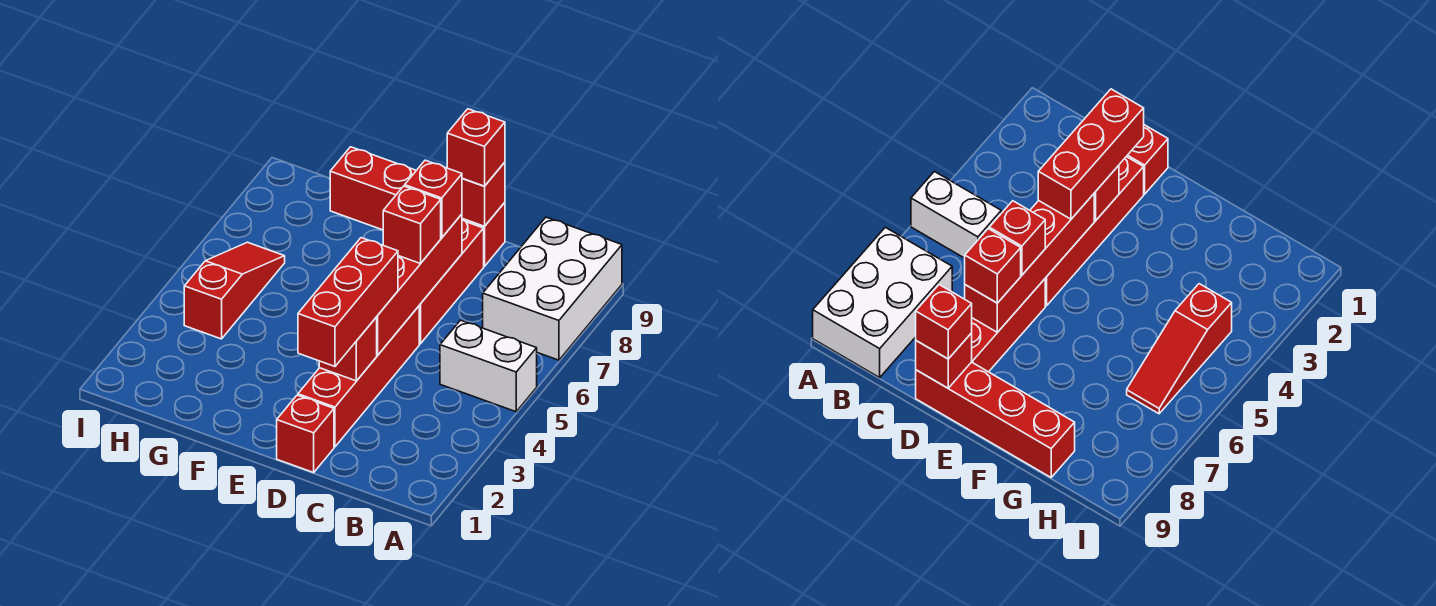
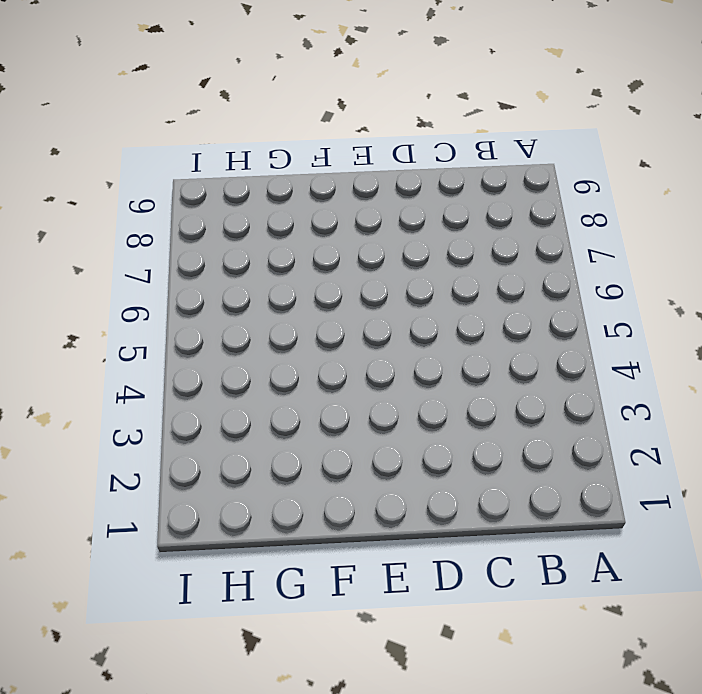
none -> white brick A5:B5 level 1
none -> white brick A7:B9 level 1
none -> red brick D1 level 1

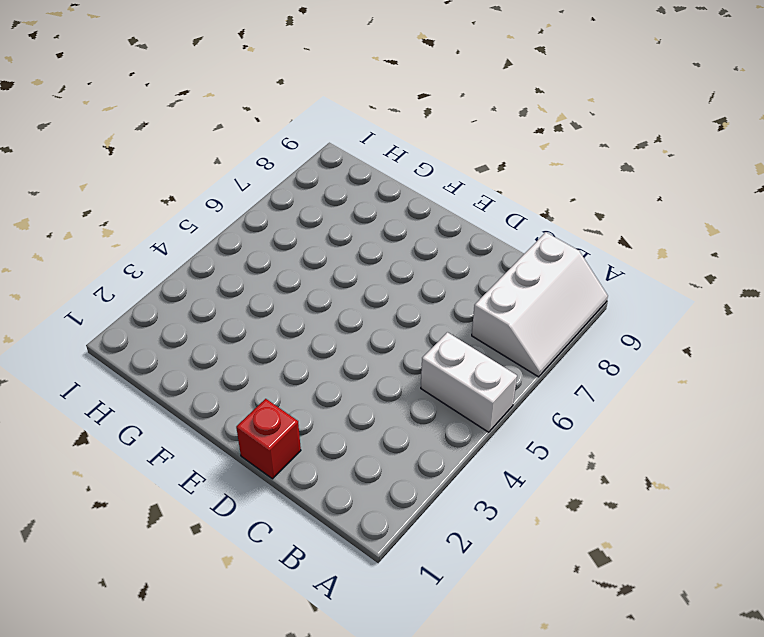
white slope A7:B9 level 1 top B -> white brick A7:B9 level 1
none -> red brick D2:D5 level 1
none -> red brick D6:D8 level 1
none -> red brick D9:G9 level 1

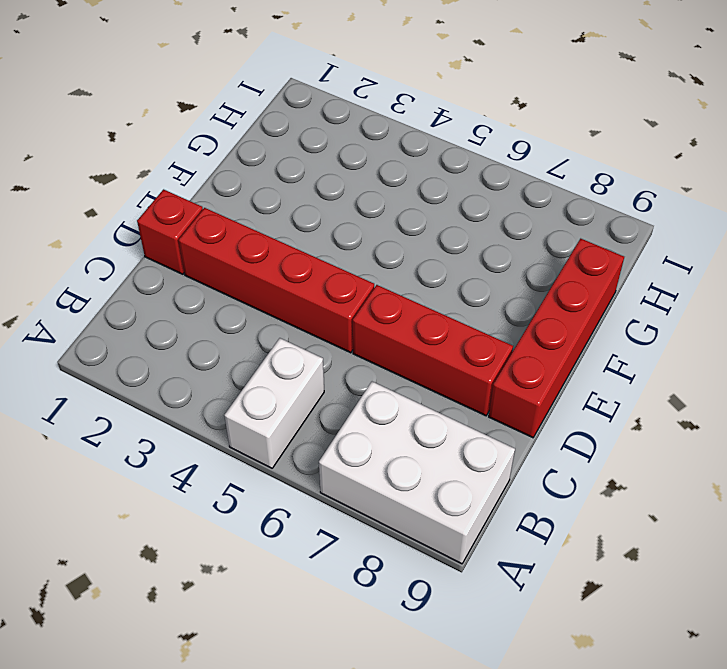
none -> red slope H4:H6 level 1 top 4
none -> red brick D3 level 2
none -> red brick D4:D7 level 2

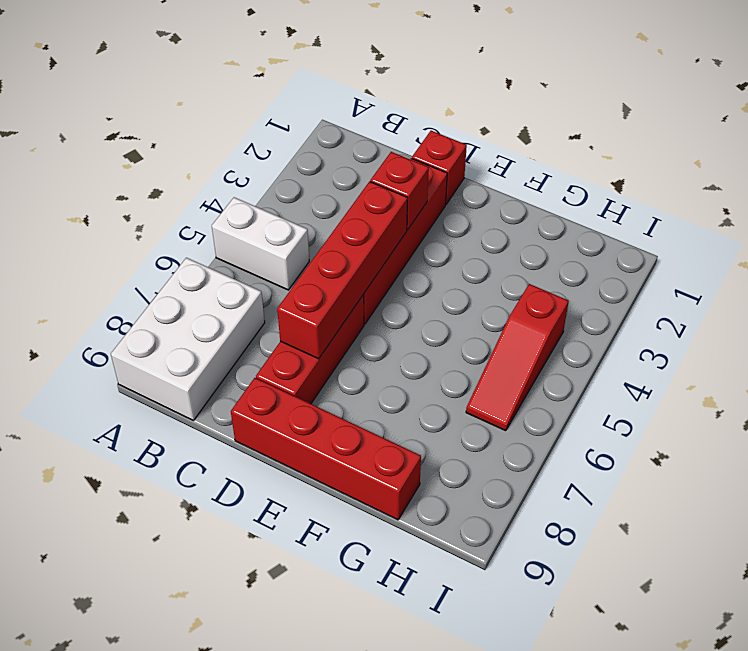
none -> red brick D9 level 2
none -> red brick D2:D4 level 3
none -> red brick D6 level 3

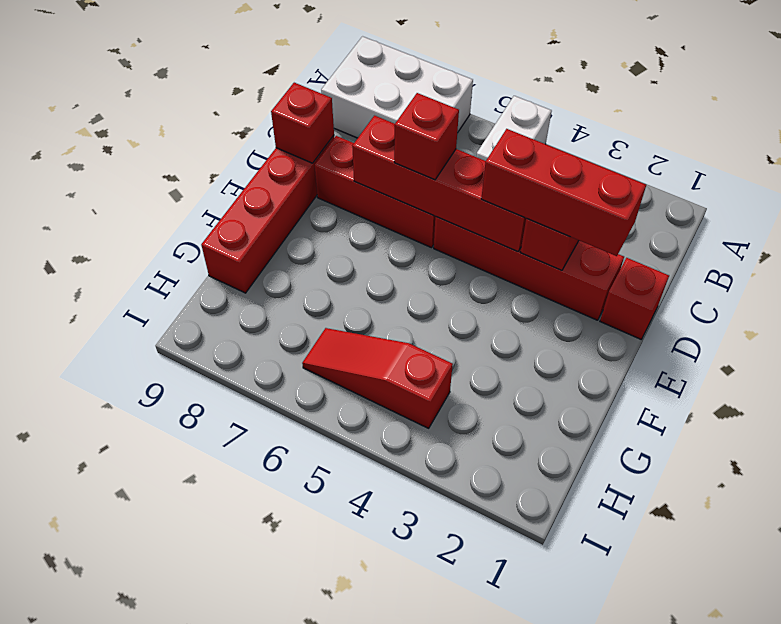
none -> red brick D7 level 3
none -> red brick D9 level 3

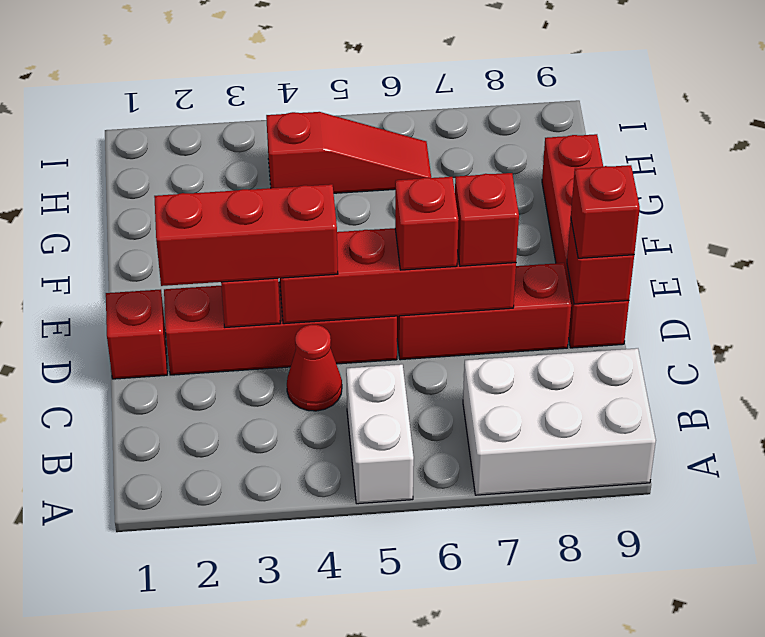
red cone C4 level 1 -> none

